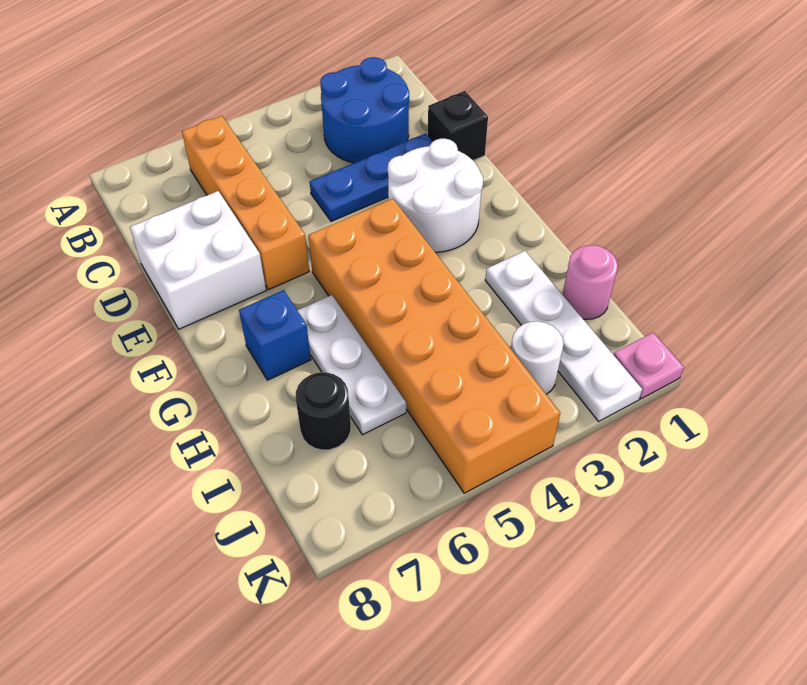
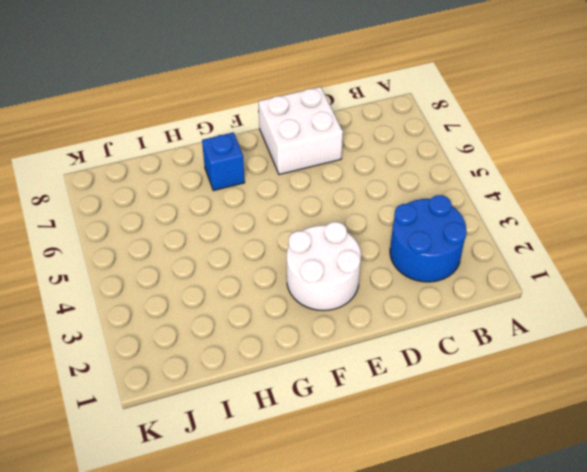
none -> orange brick B6:E6 level 1
none -> black brick D1 level 1
none -> blue plate D2:D4 level 1

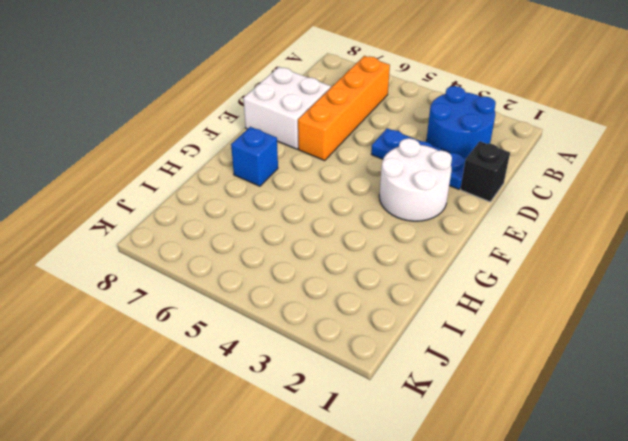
none -> orange brick F4:K5 level 1
none -> white plate G6:I6 level 1
none -> white plate H2:K2 level 1

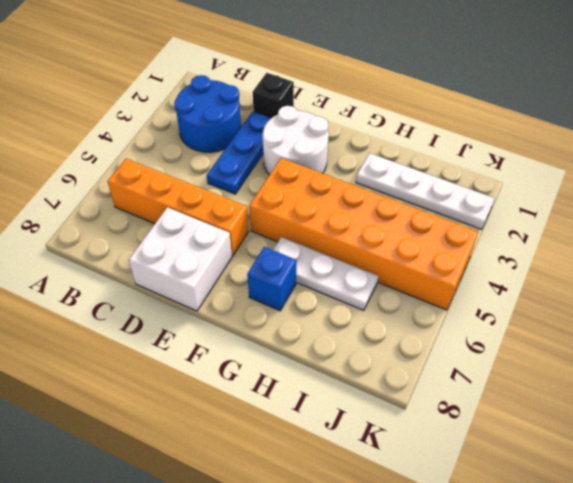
none -> pink round brick I1 level 1
none -> black round brick I7 level 1
none -> white round brick J3 level 1

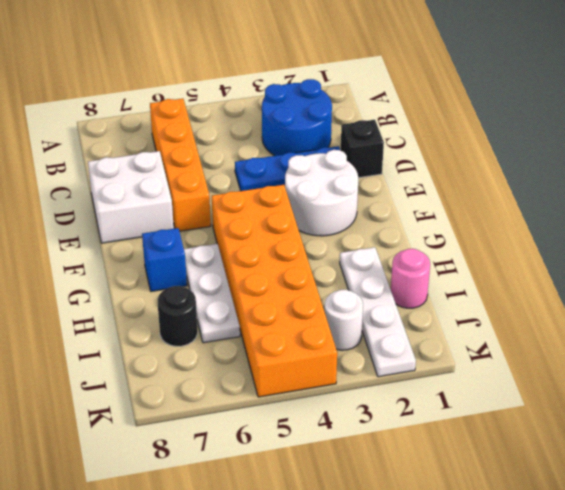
none -> pink plate K1 level 1

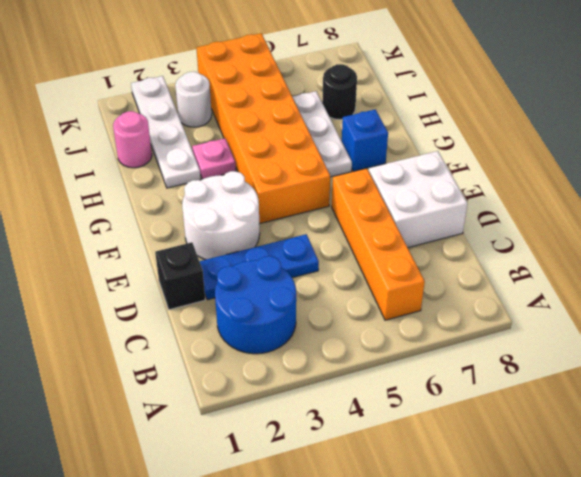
pink plate H3 level 1 -> pink plate K1 level 1

